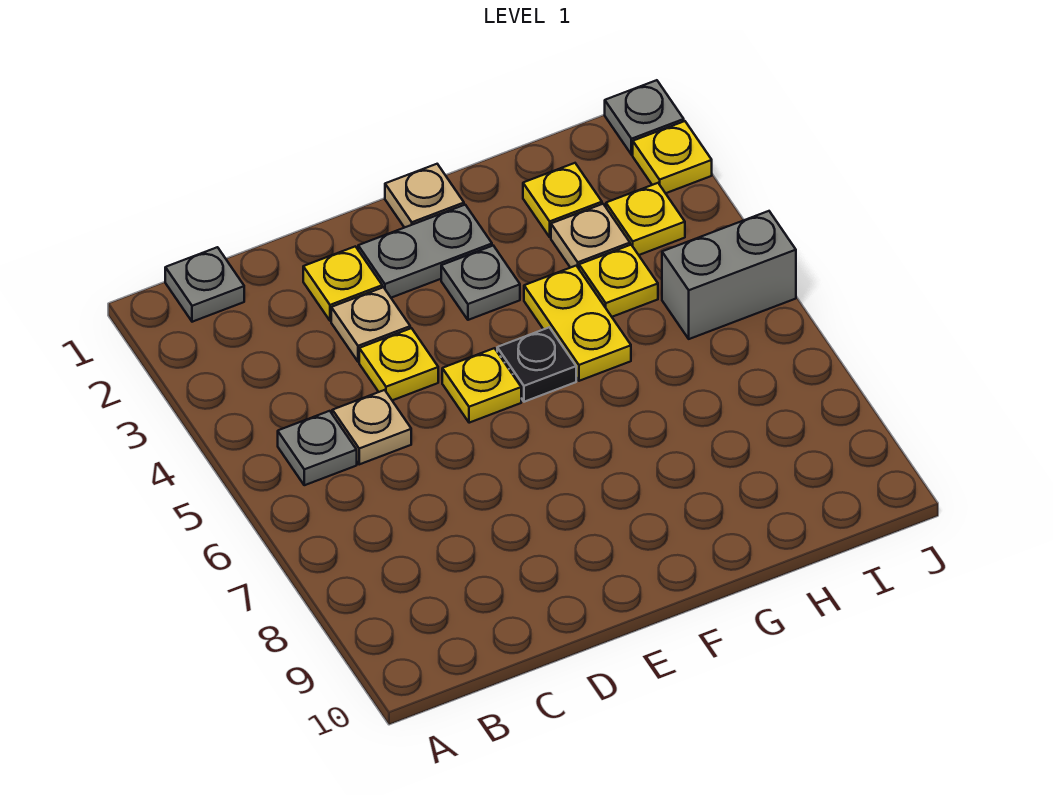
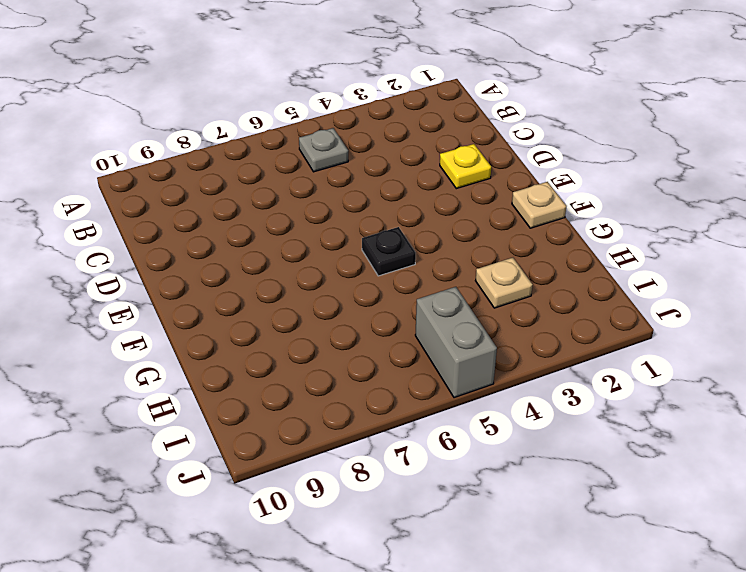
none -> grey plate B1 level 1
none -> tan plate C5 level 1
none -> tan plate D3 level 1

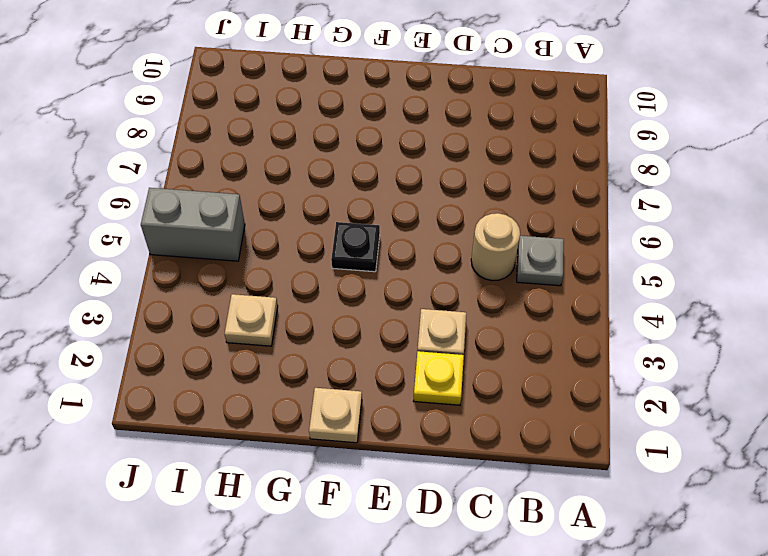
tan round brick C5 level 1 -> tan plate C5 level 1
none -> grey plate B1 level 1
none -> yellow plate D4 level 1
none -> grey plate E2:F2 level 1

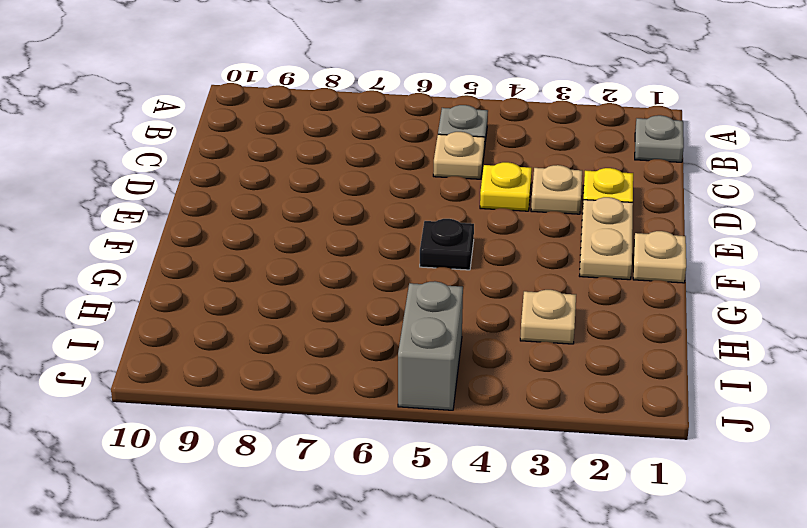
tan plate E2:F2 level 1 -> grey plate E2:F2 level 1
none -> yellow plate E5 level 1
none -> grey plate F3 level 1
none -> yellow plate G4:G5 level 1

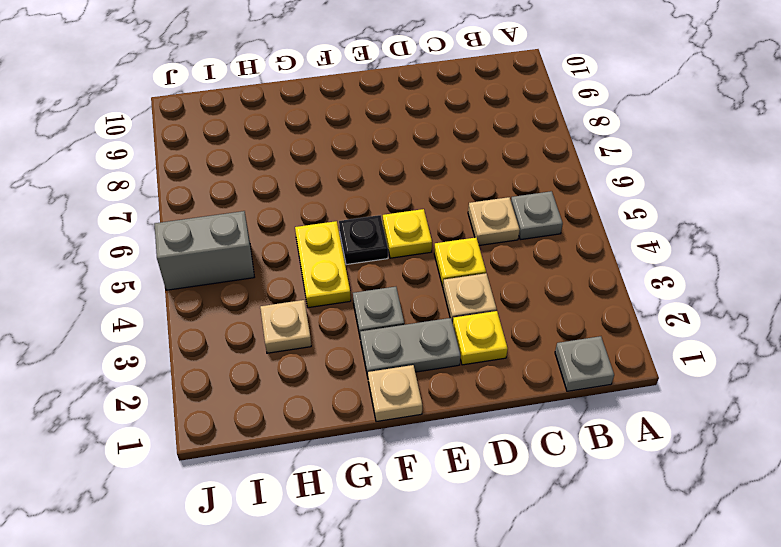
none -> yellow plate H2 level 1
none -> yellow plate H4 level 1
none -> yellow plate I3 level 1

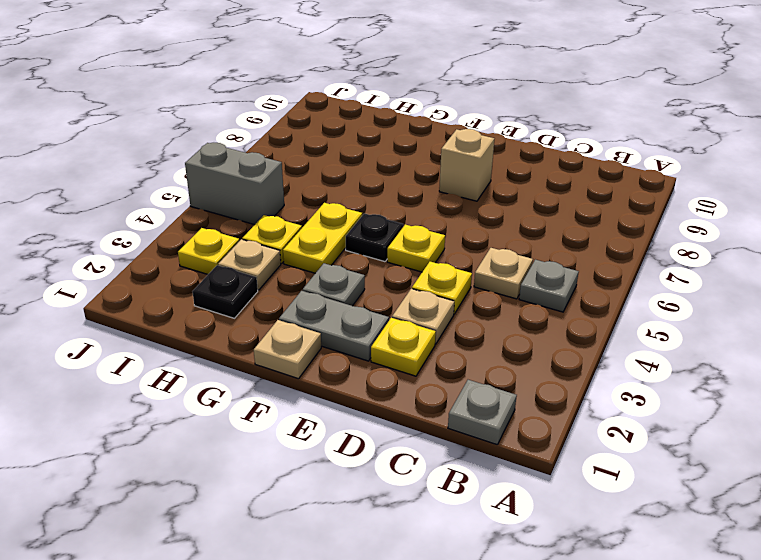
tan brick E8 level 1 -> none
black plate H2 level 1 -> yellow plate H2 level 1
none -> grey plate J1 level 1
none -> yellow plate J2 level 1

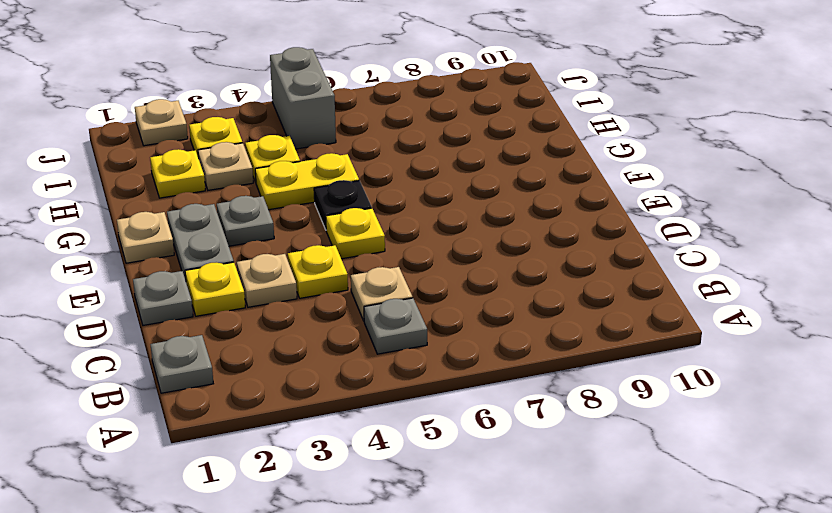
grey plate D1 level 1 -> grey plate J1 level 1
tan plate J2 level 1 -> yellow plate J2 level 1

